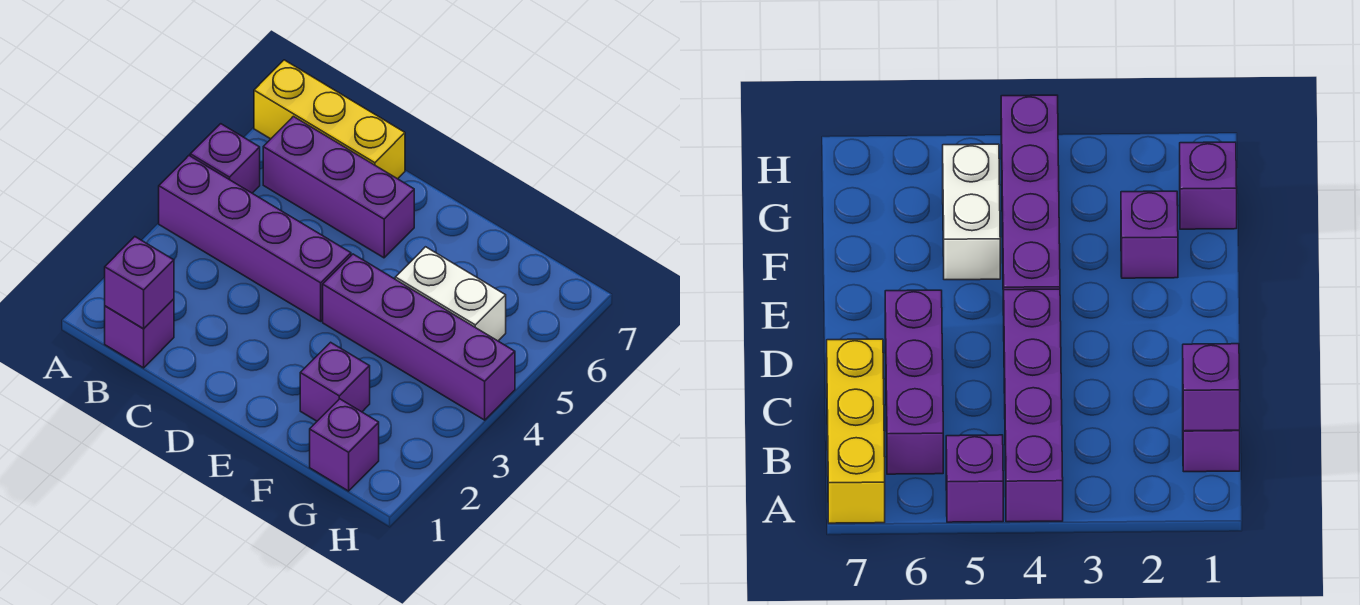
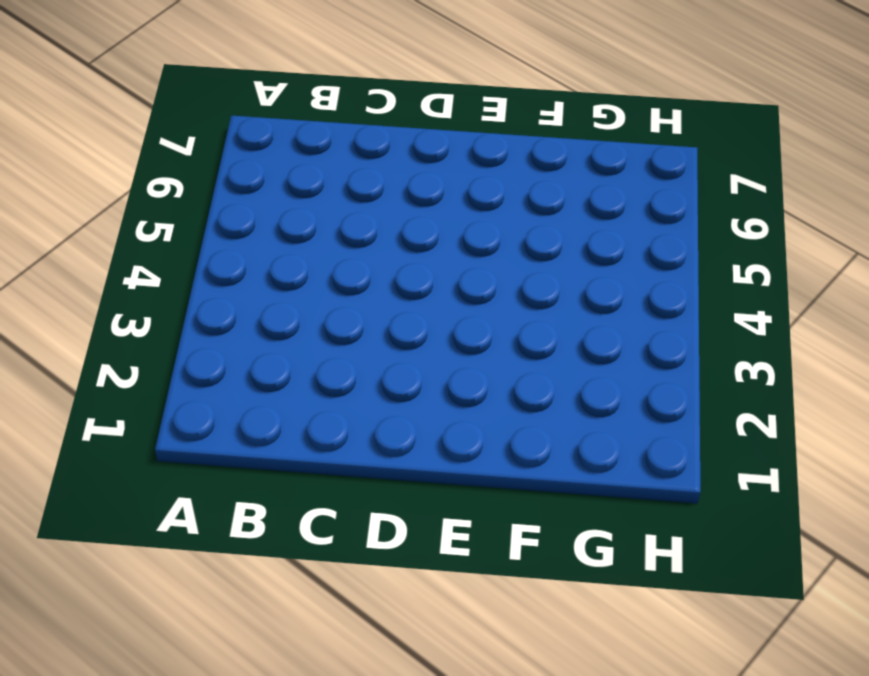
none -> purple brick A4:D4 level 1
none -> purple brick A5 level 1

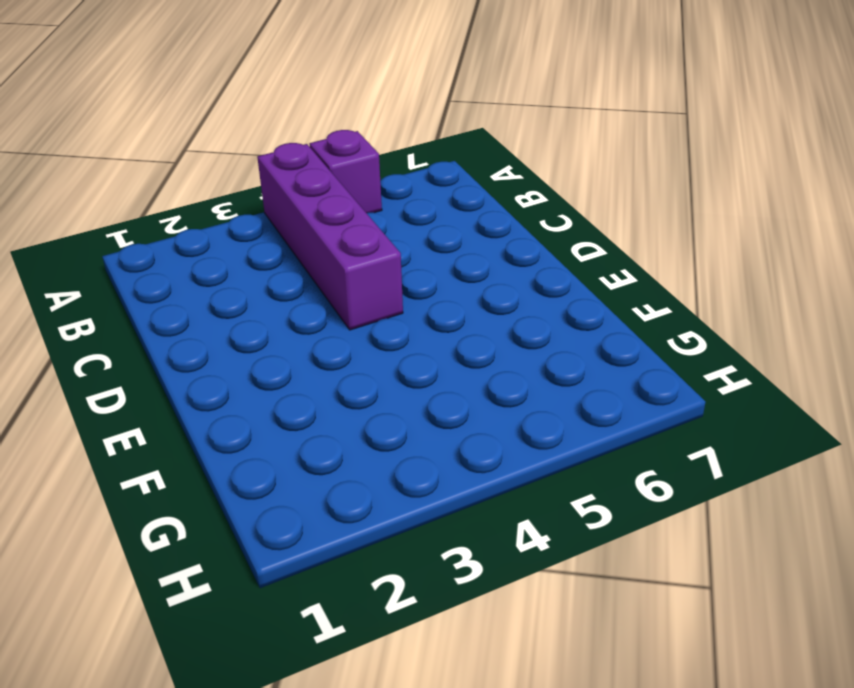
none -> yellow brick A7:C7 level 1
none -> purple brick B1 level 1

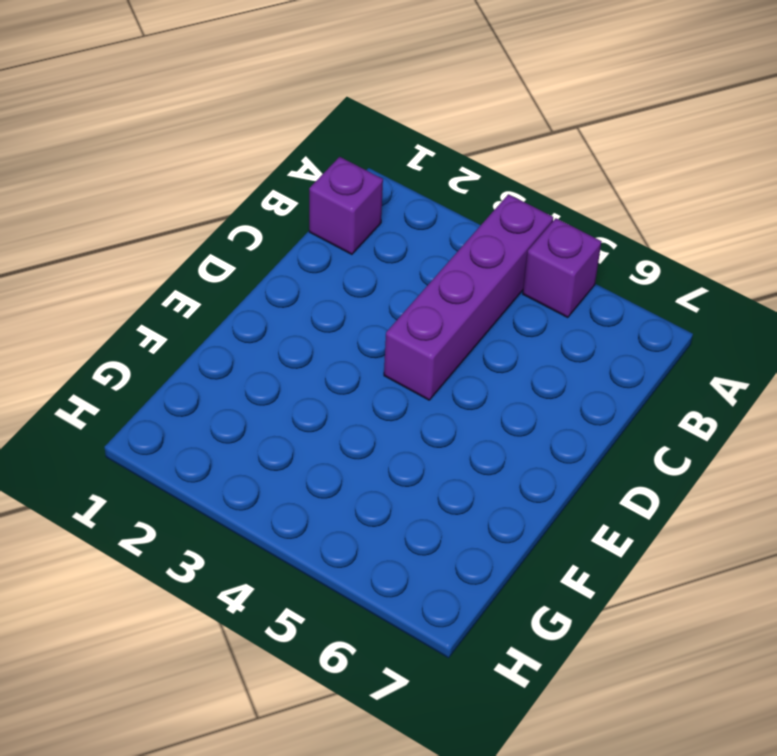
none -> yellow brick A7:C7 level 1
none -> purple brick B6:D6 level 1

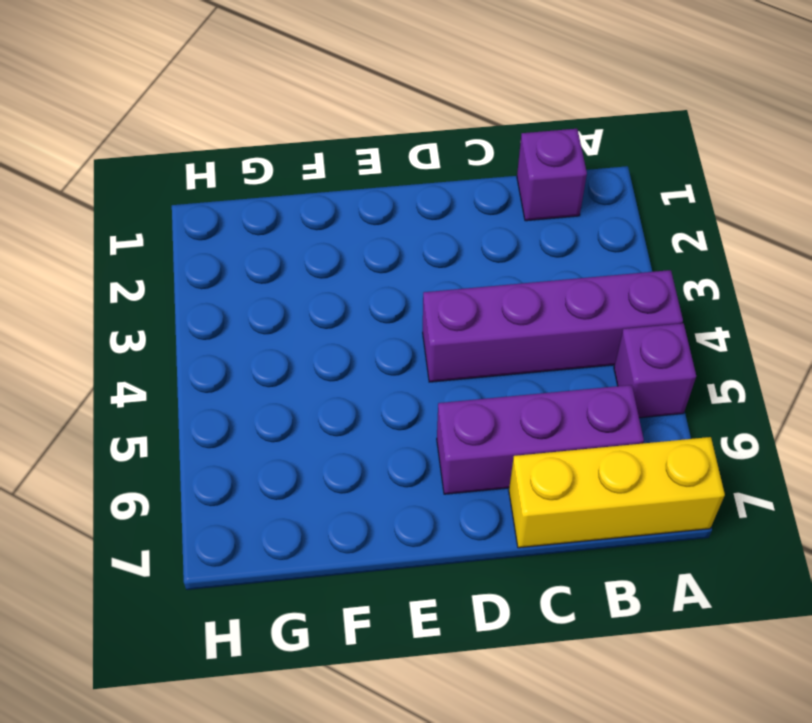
none -> purple brick E4:H4 level 1
none -> purple brick F2 level 1

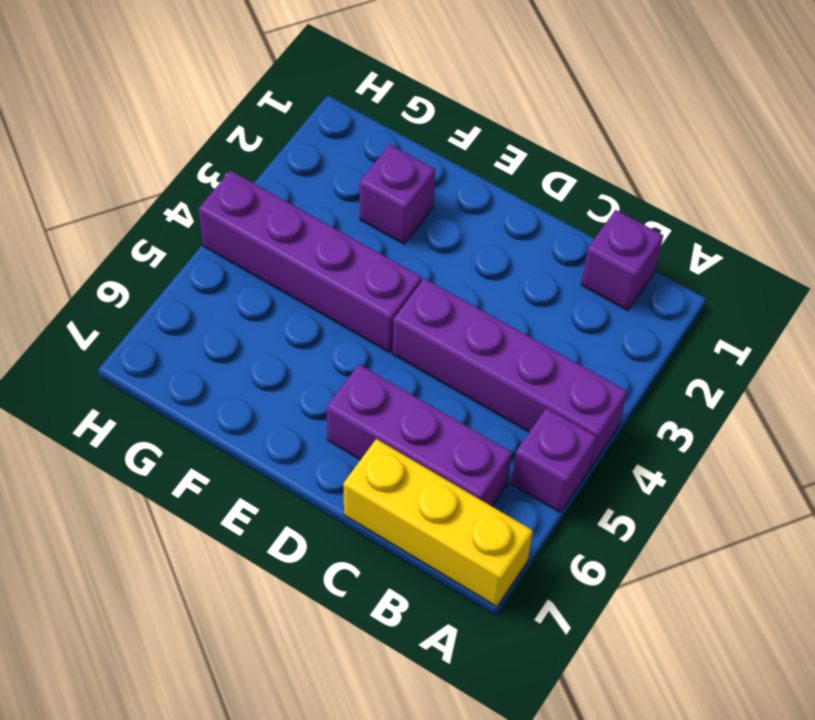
none -> white brick F5:G5 level 1
none -> purple brick G1 level 1

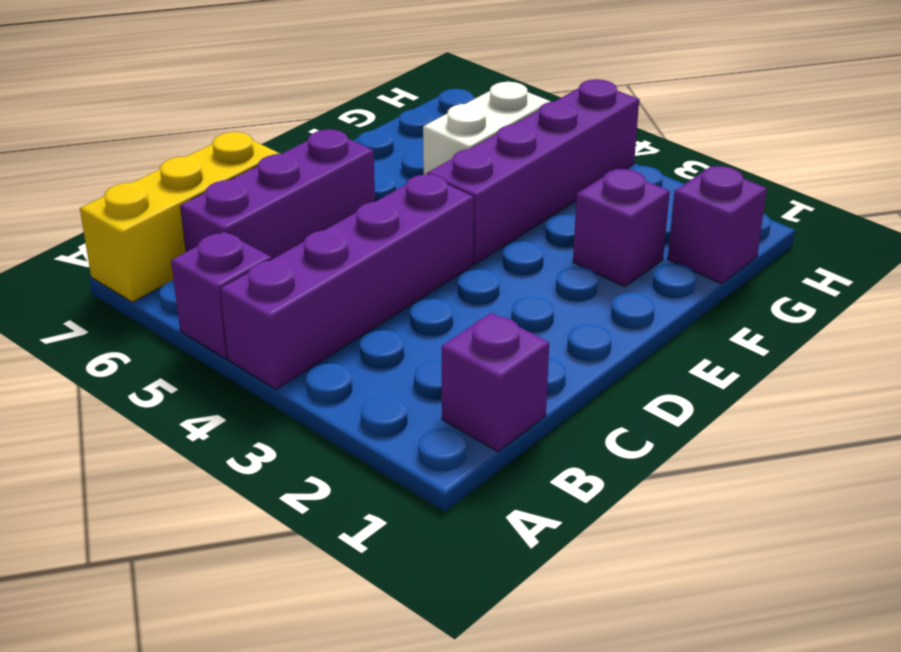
none -> purple brick B1 level 2

